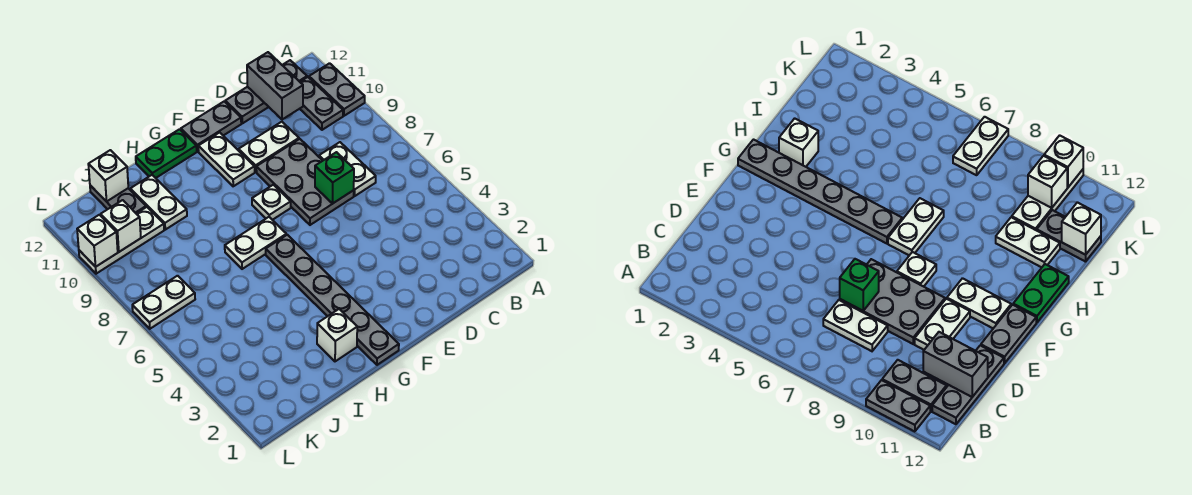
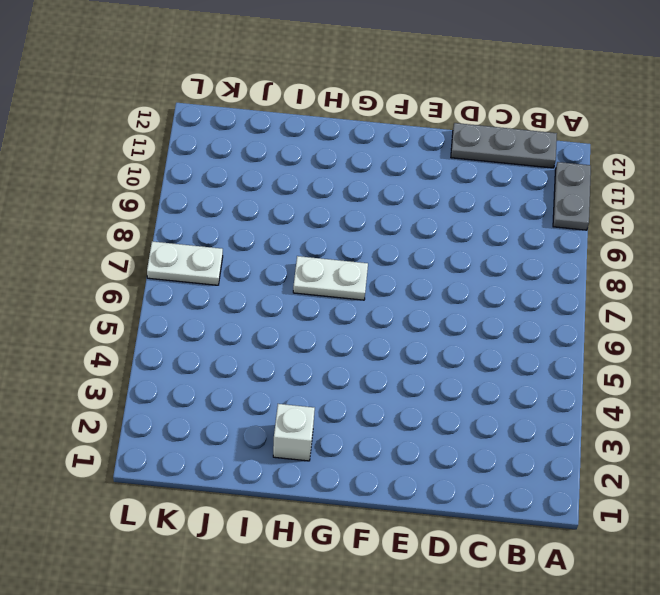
none -> grey plate B10:B11 level 1
none -> white plate C7:C8 level 1
none -> grey plate D7:E9 level 1

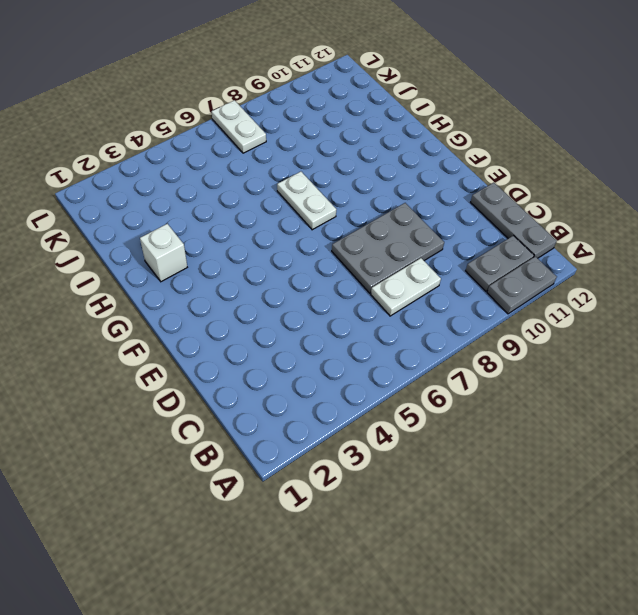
none -> white plate D10:E10 level 1
none -> grey plate E12:F12 level 1
none -> white plate F8 level 1

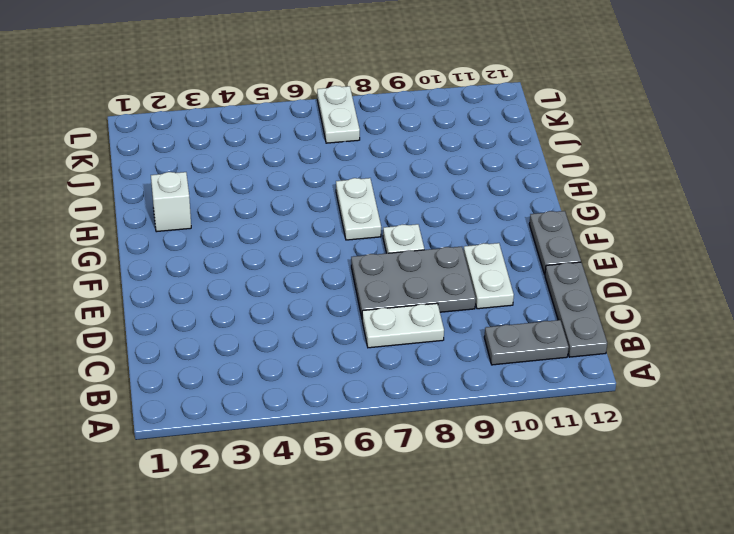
none -> grey plate A10:A11 level 1
none -> white plate F10:F11 level 1
none -> grey plate G1:G6 level 1

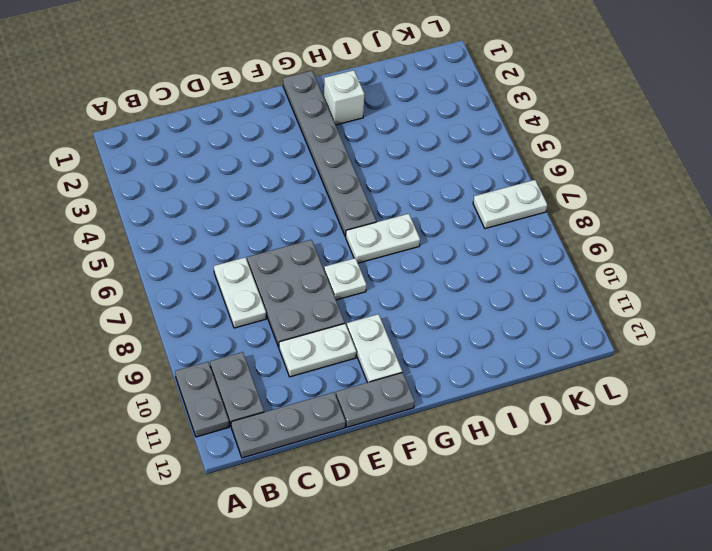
none -> green plate G12:H12 level 1
none -> white plate I10:I11 level 1
none -> white plate J10:L10 level 1

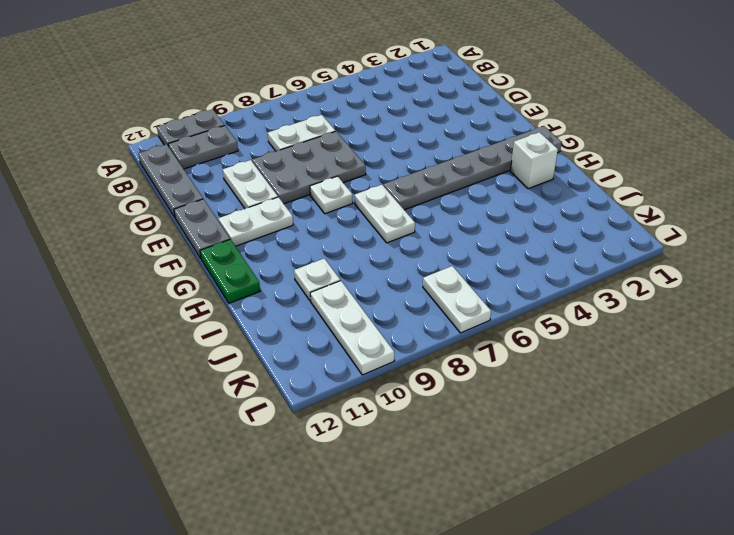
white plate I10 level 1 -> white plate I10:I11 level 1
none -> grey plate J11:J12 level 1
none -> grey brick C11:C12 level 2
none -> green brick D7 level 2

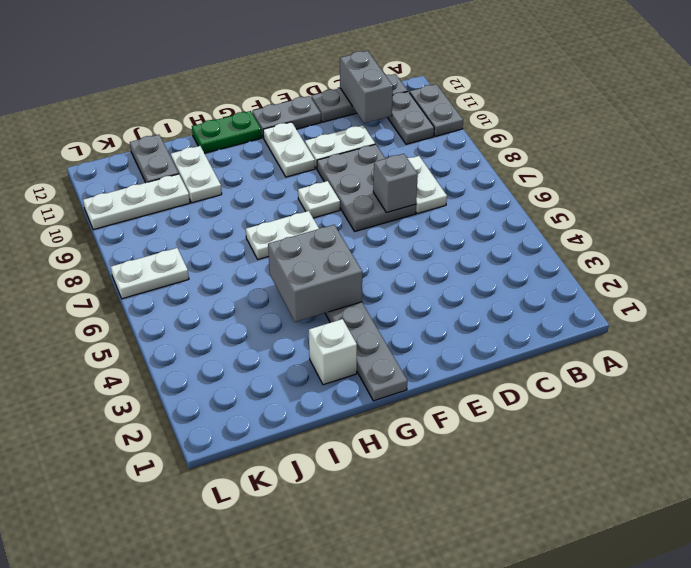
grey brick D7 level 2 -> green brick D7 level 2
grey brick G4:H5 level 2 -> none
none -> white brick J12 level 2
none -> white brick K10 level 2
none -> white brick L10 level 2

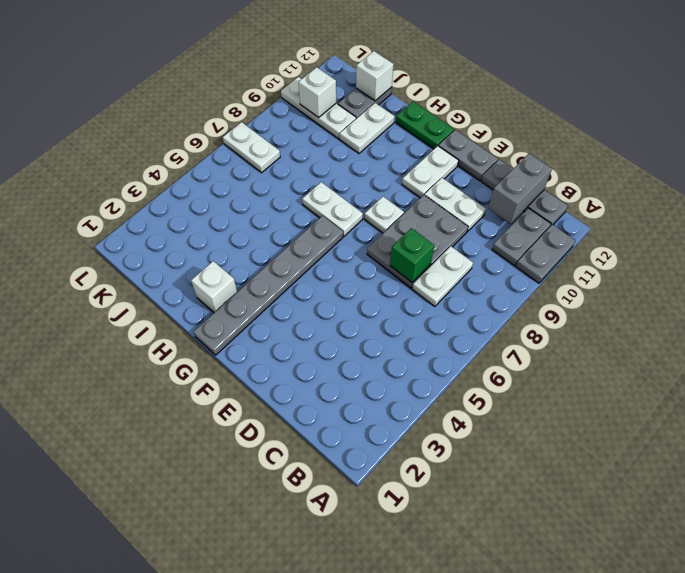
none -> white brick L10 level 2

